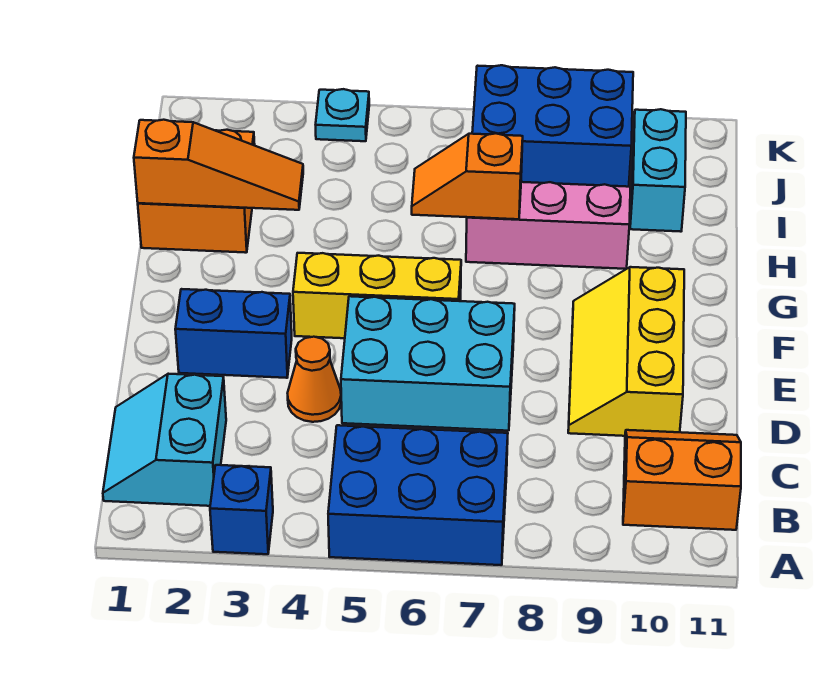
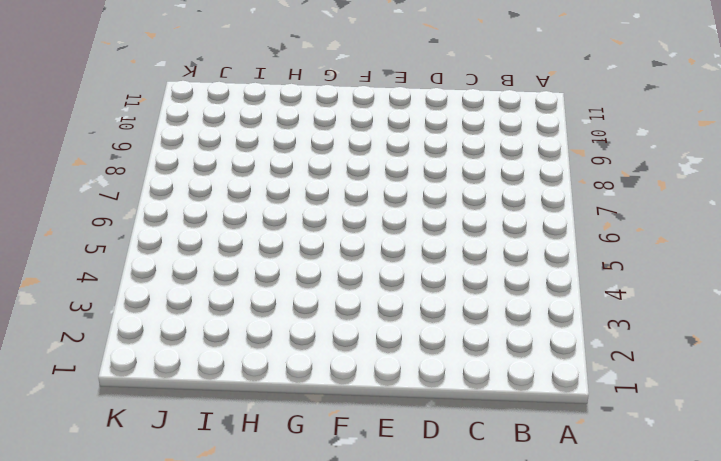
none -> blue brick A3 level 1
none -> blue brick A5:B7 level 1
none -> cyan slope B1:C2 level 1 top 2

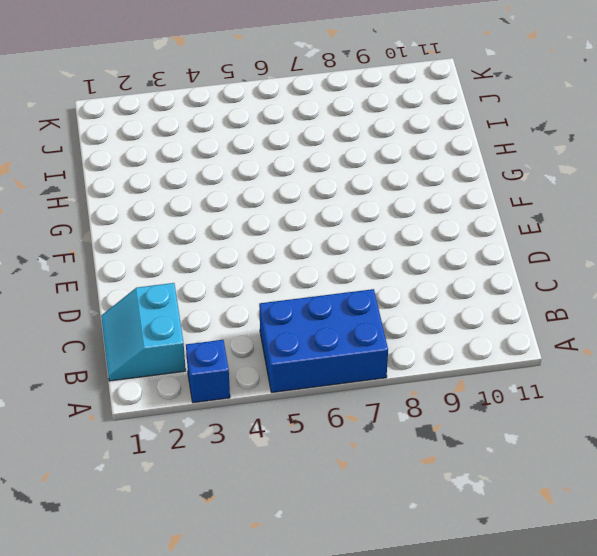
none -> orange slope B10:C11 level 1 top B
none -> orange cone D4 level 1
none -> cyan brick D5:E7 level 1

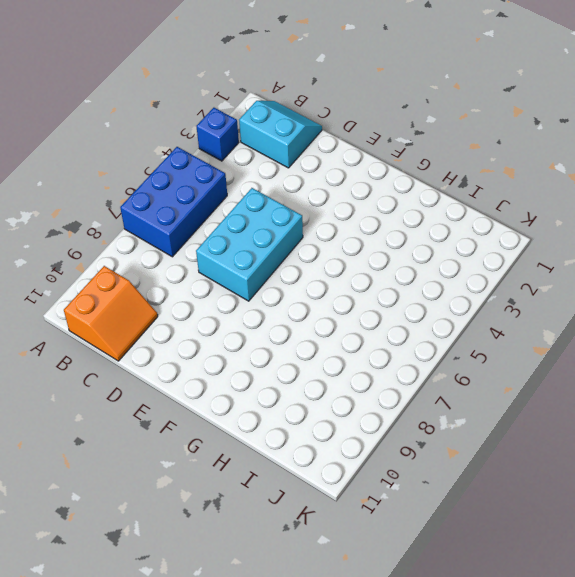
none -> orange cone D4 level 1
none -> yellow slope D9:F10 level 1 top 10
none -> blue brick E2:E3 level 1

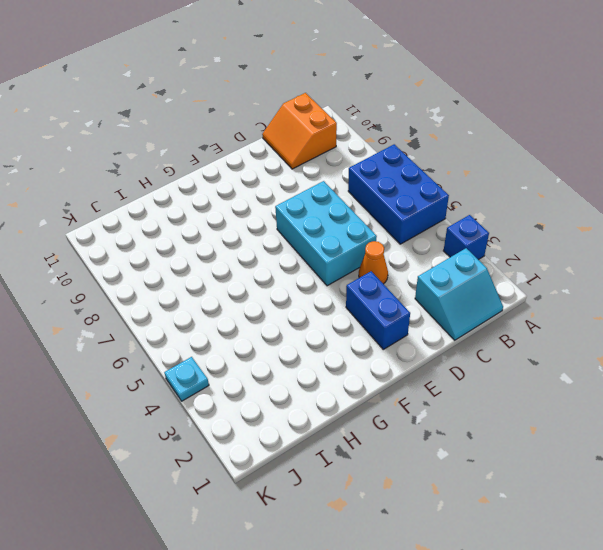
none -> yellow slope D9:F10 level 1 top 10
none -> yellow brick F4:F6 level 1
none -> orange brick H1:I2 level 1

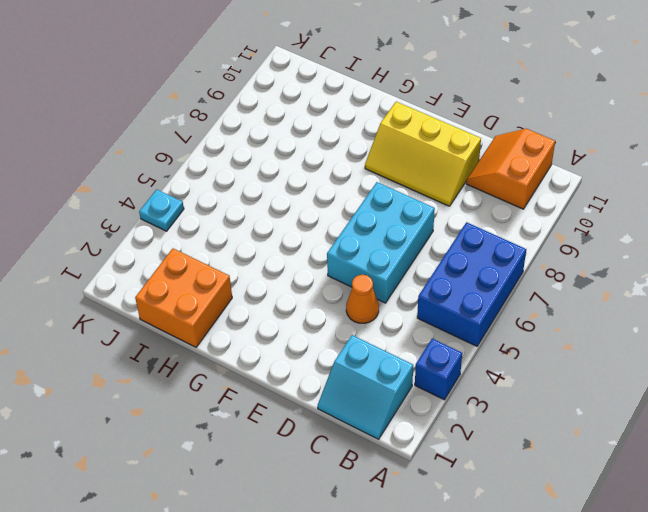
none -> blue brick E2:E3 level 1
none -> yellow brick F4:F6 level 1
none -> pink brick H7:H9 level 1

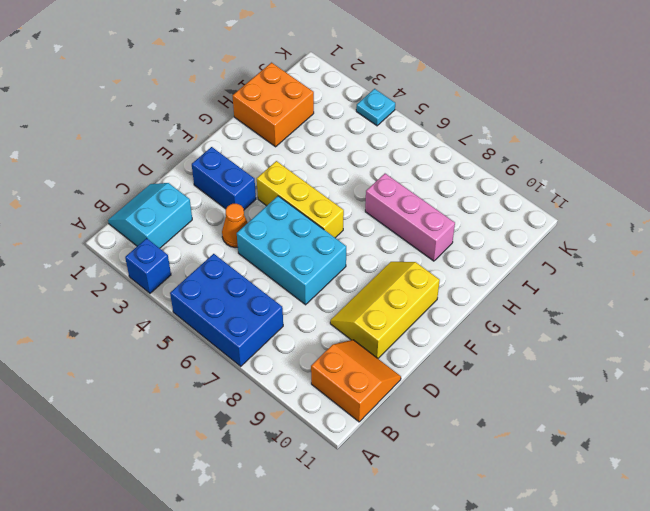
none -> cyan brick I10:J10 level 1
none -> blue brick J7:K9 level 1
none -> orange slope H1:H3 level 2 top 1

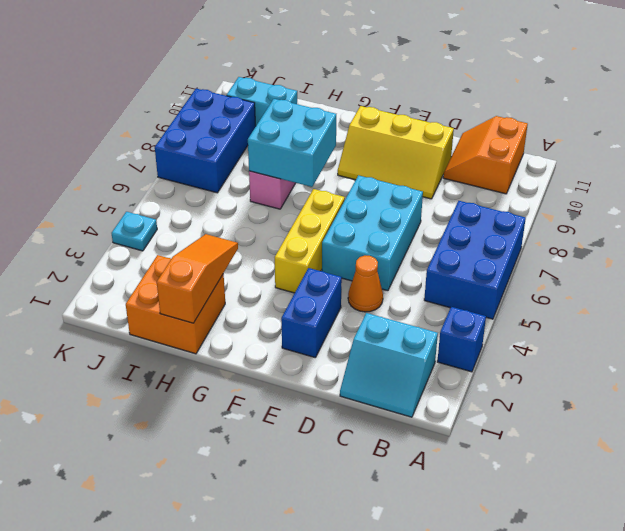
cyan brick G7:H8 level 2 -> orange slope H6:H7 level 2 top 7

